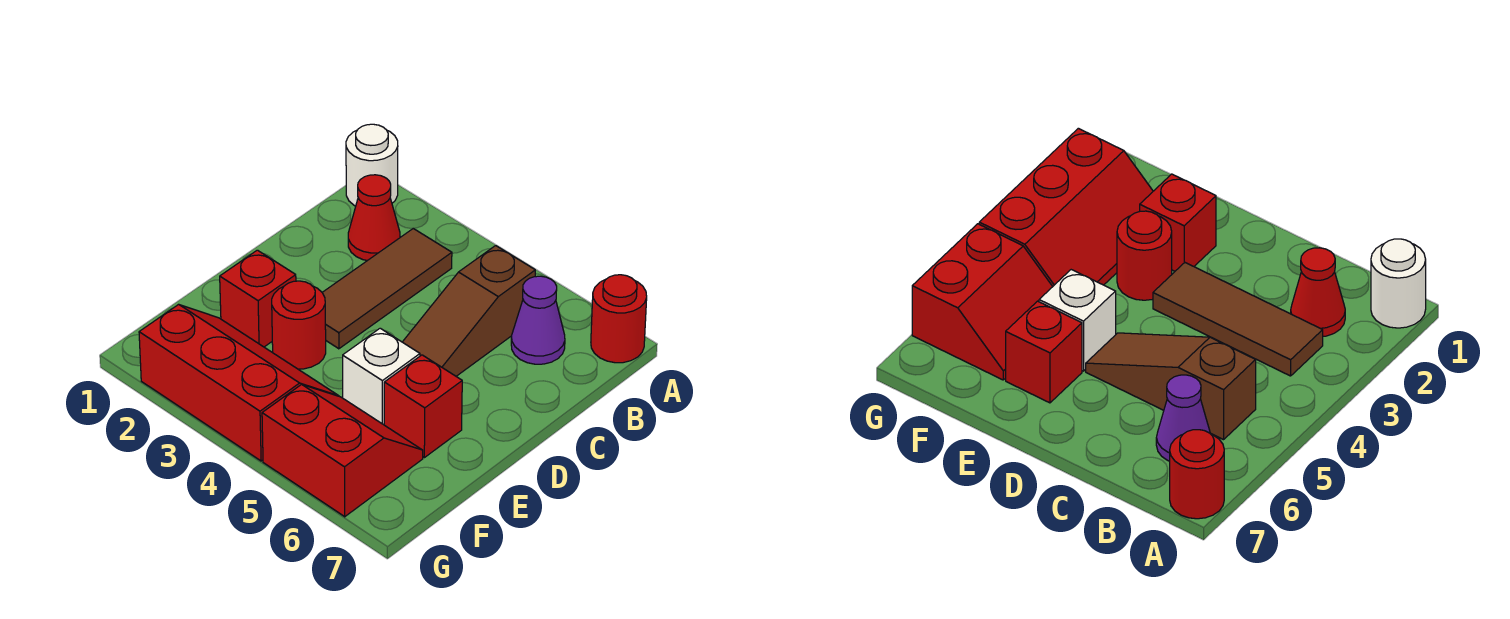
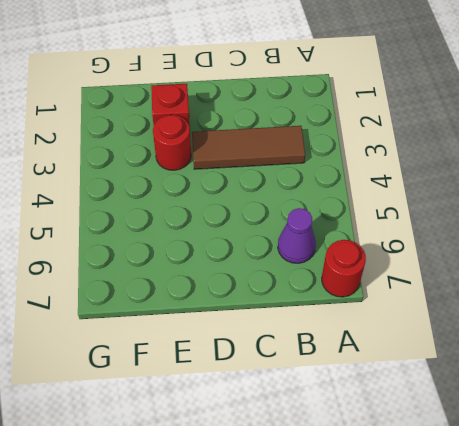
none -> white round brick A1 level 1
none -> red cone B2 level 1
none -> brown slope B5:D5 level 1 top B

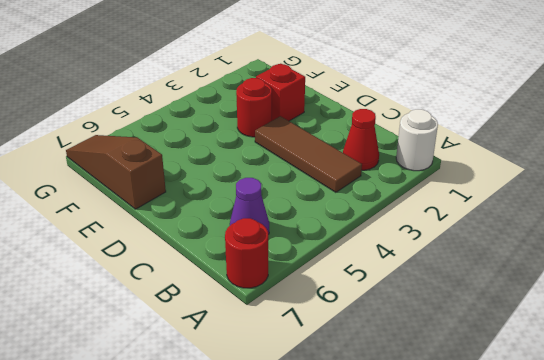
brown slope E7:G7 level 1 top E -> brown slope B5:D5 level 1 top B
none -> white brick E5 level 1
none -> red brick E6 level 1
none -> red slope F2:G4 level 1 top G

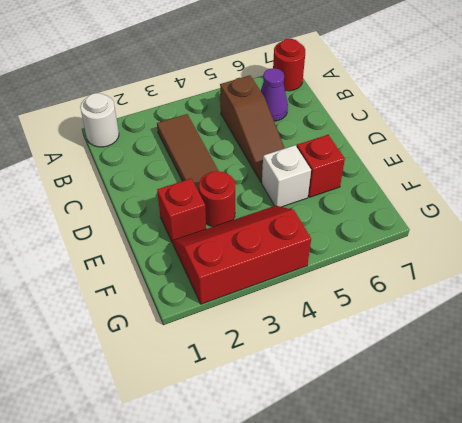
none -> red cone B2 level 1
none -> red slope F5:G6 level 1 top G

